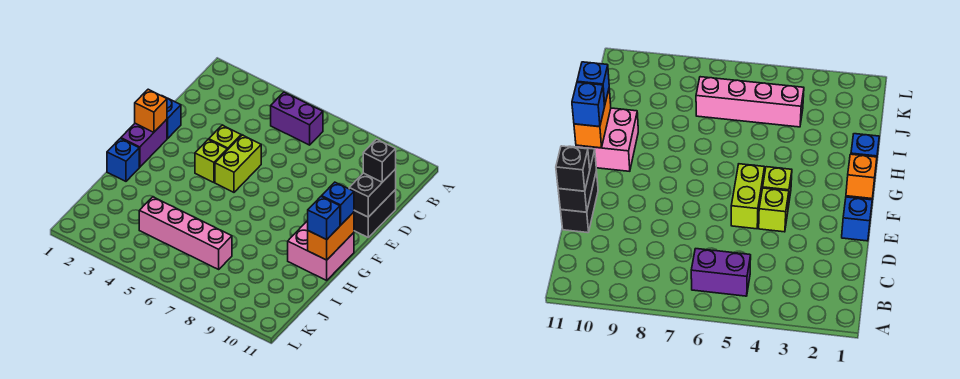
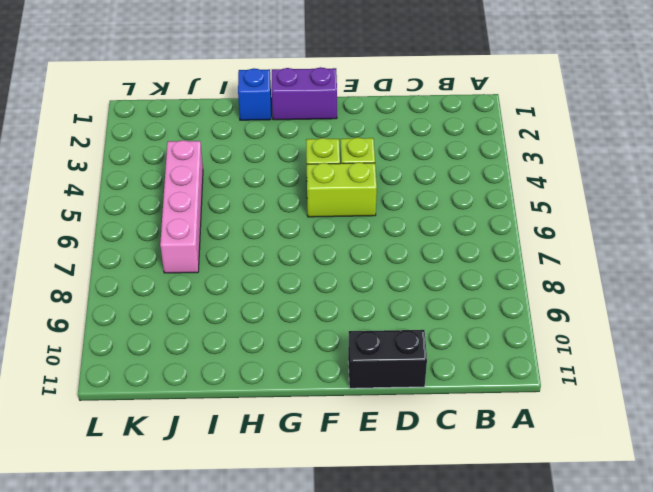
none -> purple brick B5:B6 level 1
none -> blue brick E1 level 1
none -> pink brick G10:H11 level 1

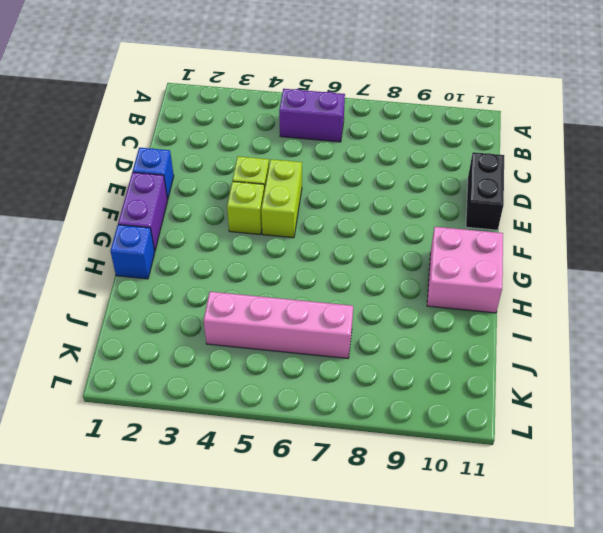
none -> black brick D11:E11 level 2
none -> orange brick F1 level 2
none -> orange brick G11:H11 level 2

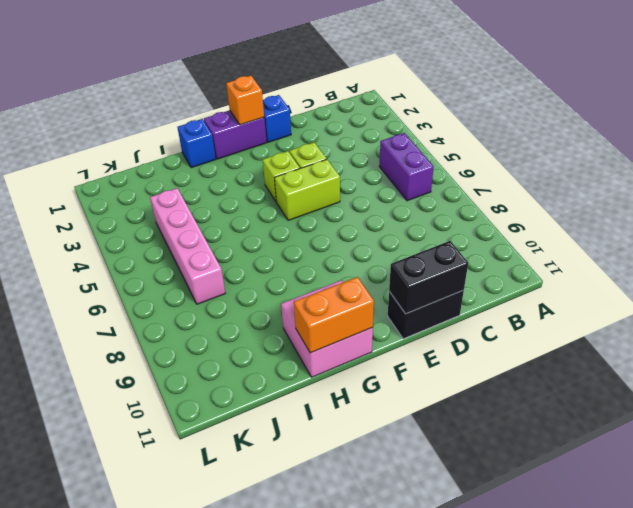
none -> black brick D11 level 3
none -> blue brick G11 level 3
none -> blue brick H11 level 3

